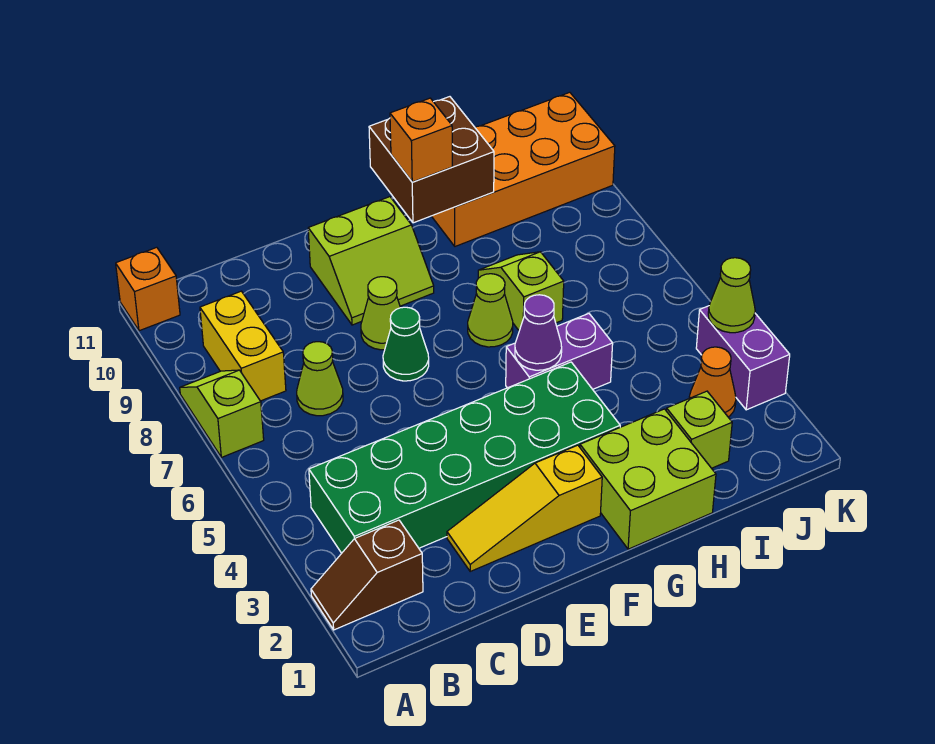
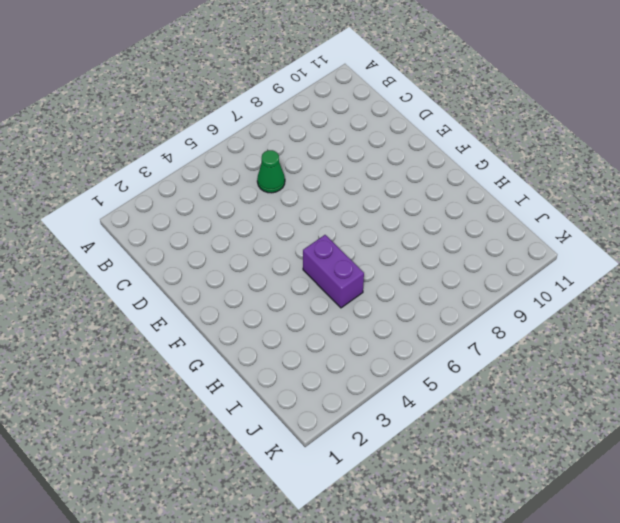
green cone C6 level 1 -> green cone E7 level 1
none -> brown slope A2:B2 level 1 top B
none -> lime slope A7:A8 level 1 top 7
none -> orange brick A11 level 1

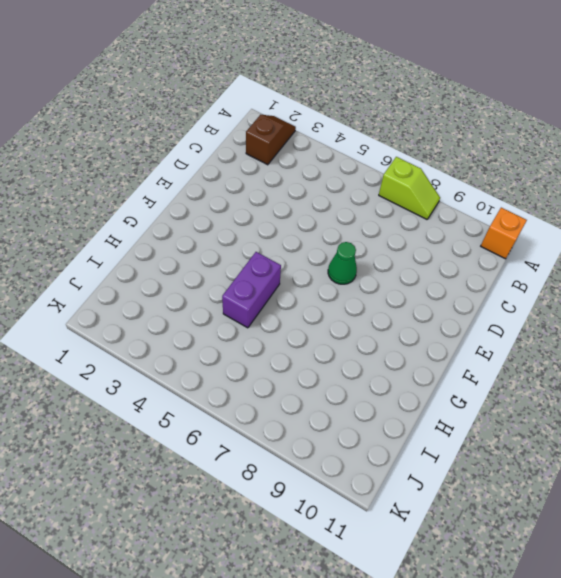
none -> green brick B3:G4 level 1
none -> yellow brick B8:B9 level 1
none -> lime cone C7 level 1

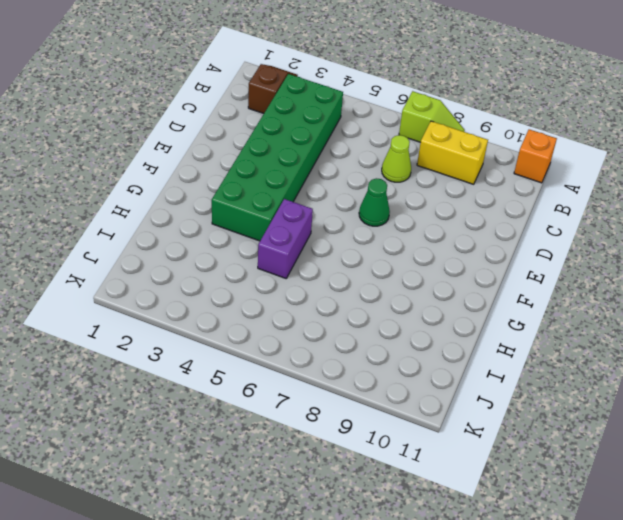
none -> yellow slope D2:F2 level 1 top F
none -> lime cone E8 level 1
none -> lime slope E9:F10 level 1 top 10

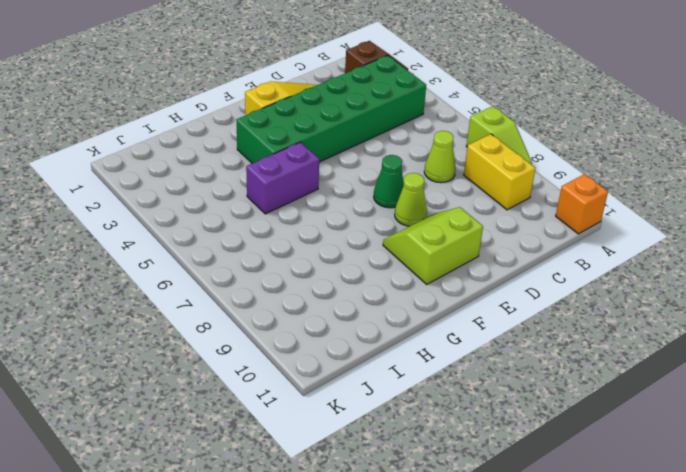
none -> lime brick G1:H2 level 1
none -> lime cone G7 level 1
none -> lime slope H7:H8 level 1 top 7

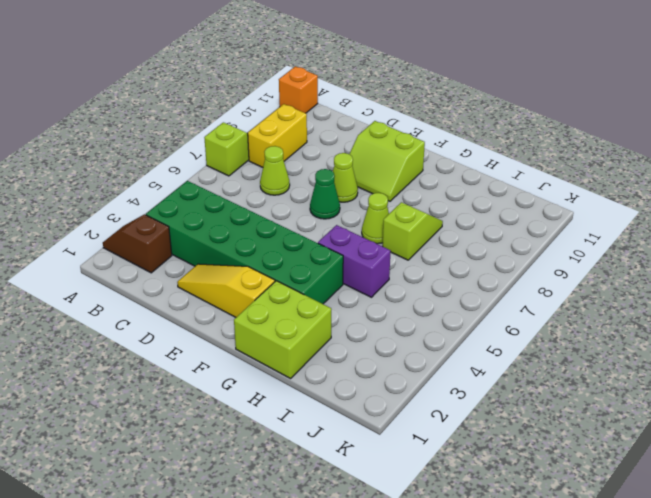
none -> orange brick H10:K11 level 1
none -> lime brick I2 level 1
none -> orange cone J3 level 1

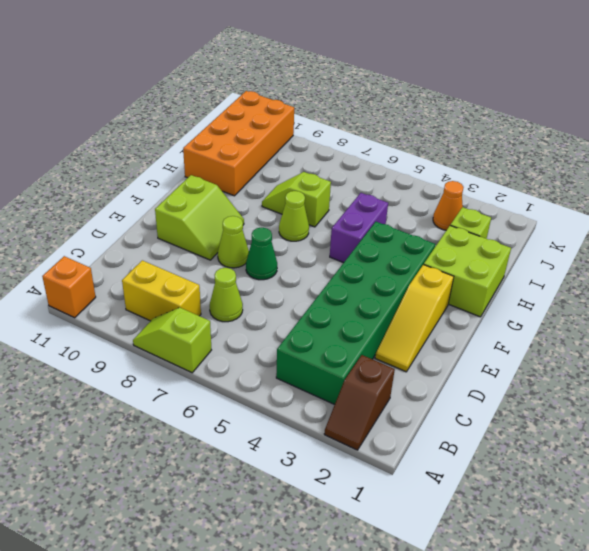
none -> purple brick K3:K4 level 1
none -> purple cone G5 level 2
none -> brown brick G10:H11 level 2

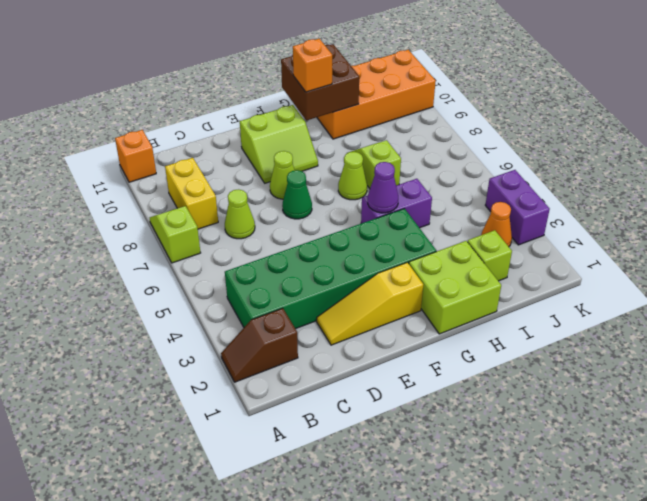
none -> lime cone K4 level 2

